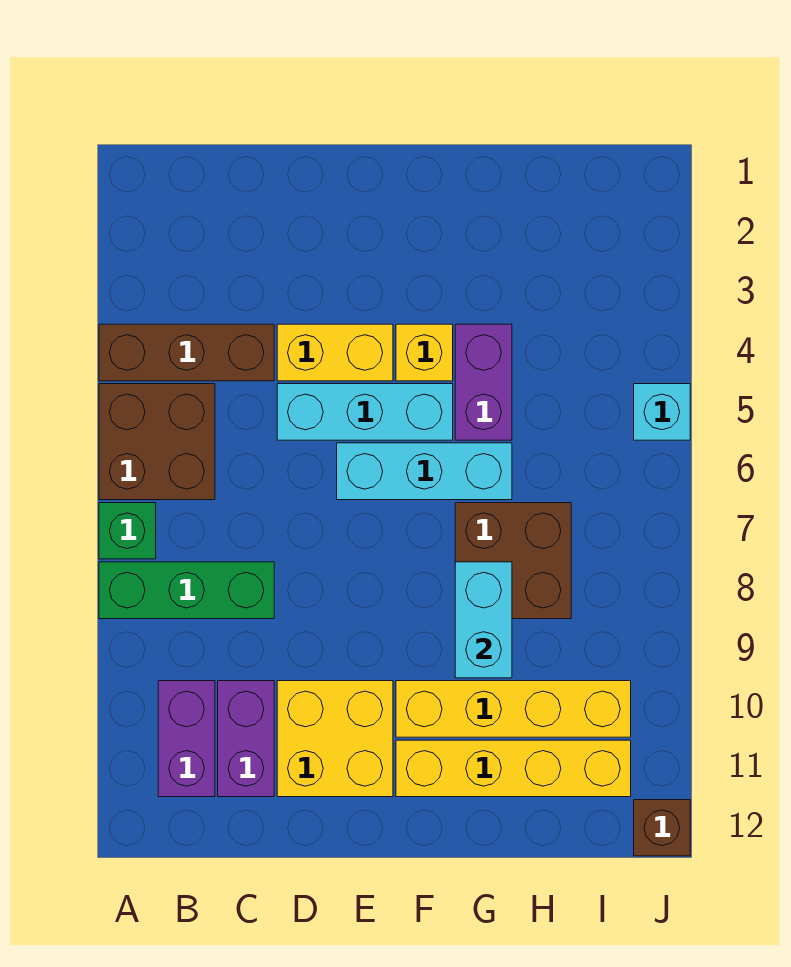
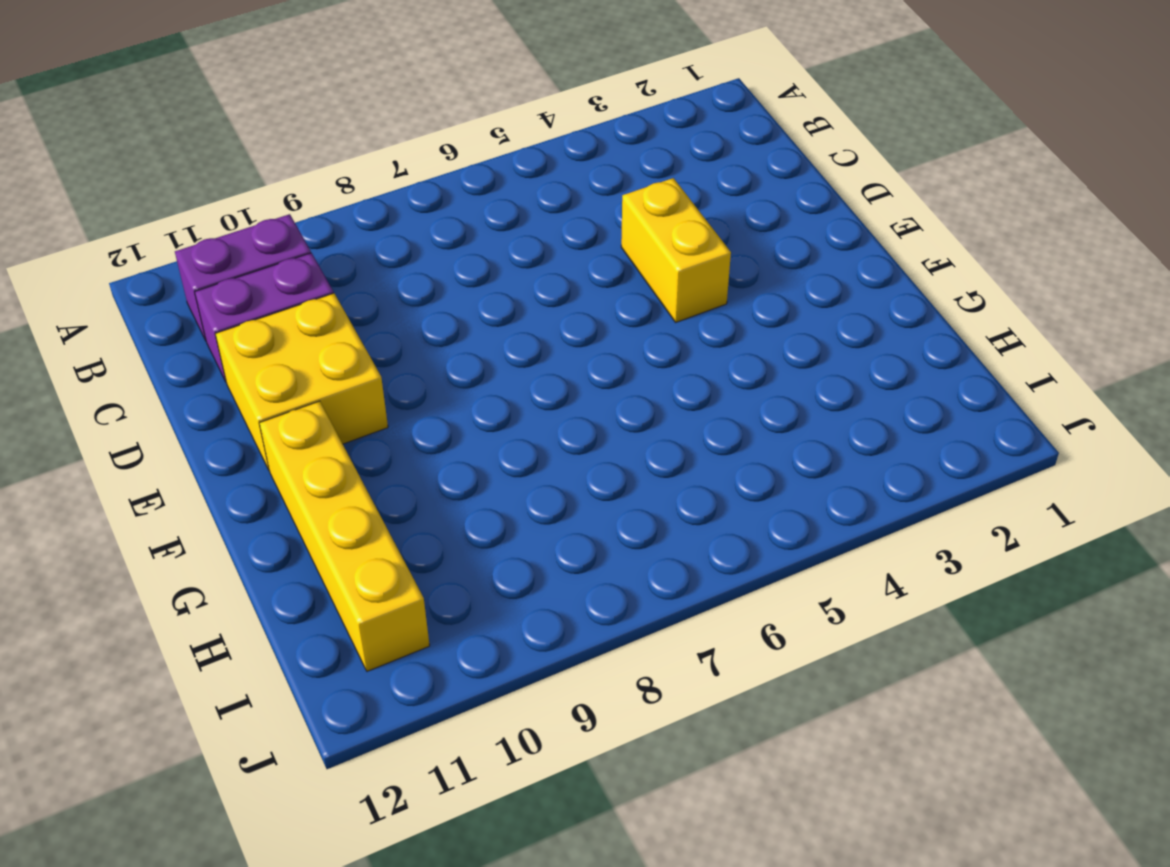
none -> brown brick A4:C4 level 1
none -> brown brick A5:B6 level 1
none -> green brick A7 level 1

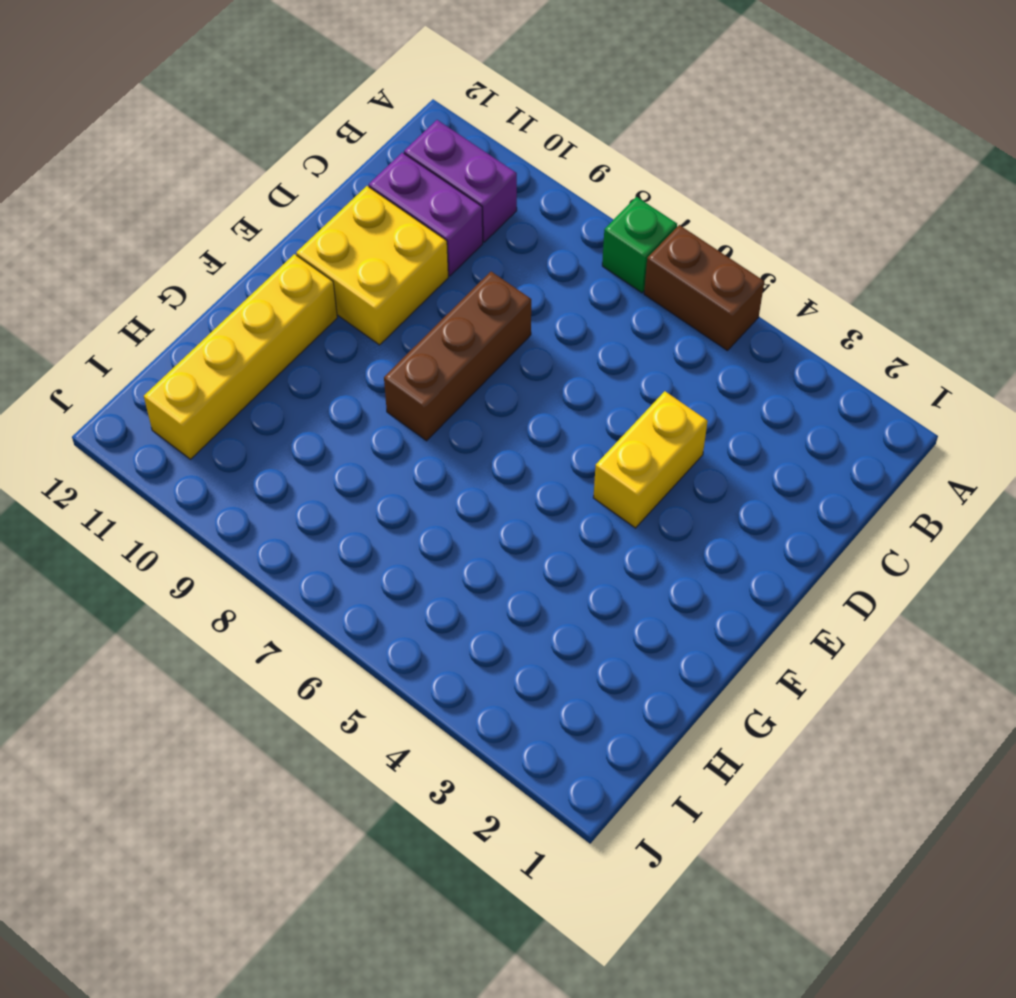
brown brick A5:A6 level 1 -> brown brick A5:B6 level 1
brown brick D8:F8 level 1 -> brown brick A4:C4 level 1
none -> green brick A8:C8 level 1
none -> cyan brick D5:F5 level 1
none -> cyan brick E6:G6 level 1

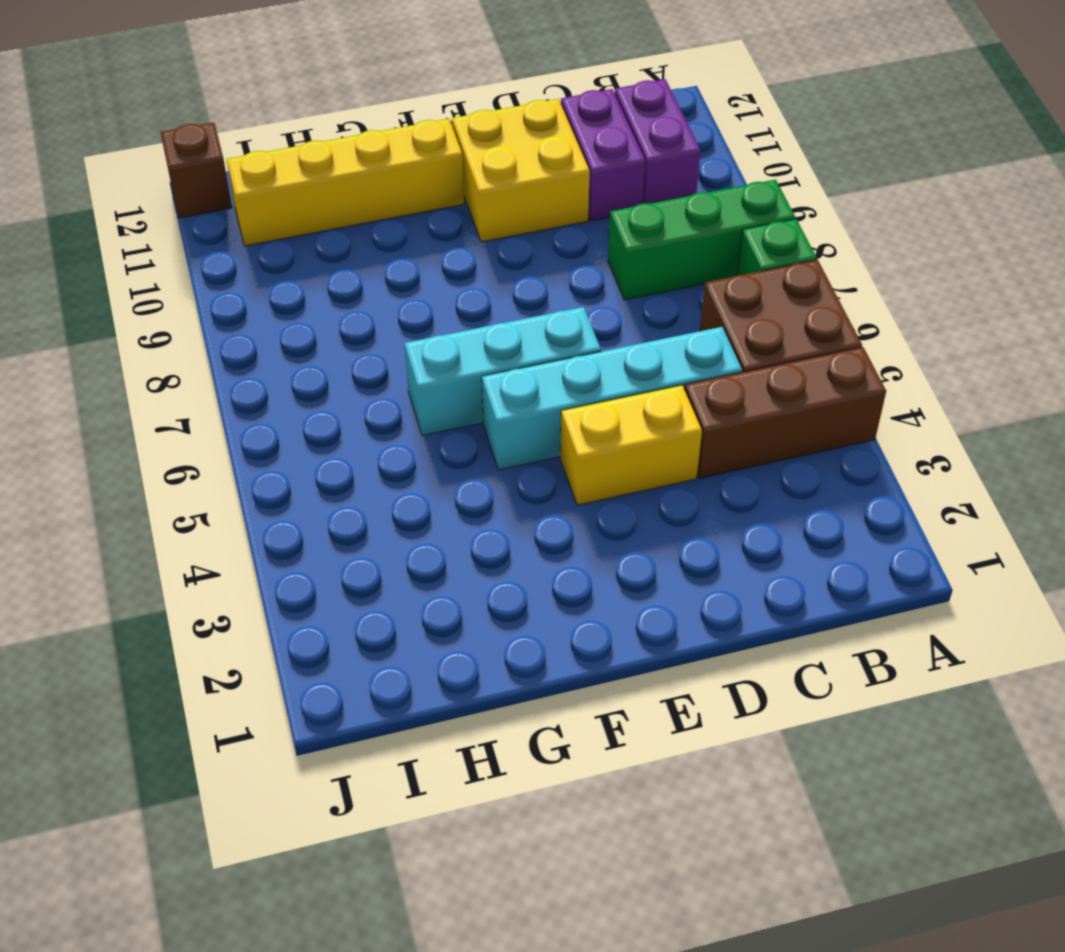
cyan brick C5:F5 level 1 -> cyan brick D5:F5 level 1
none -> yellow brick F4 level 1
none -> yellow brick F10:I10 level 1
none -> purple brick G4:G5 level 1

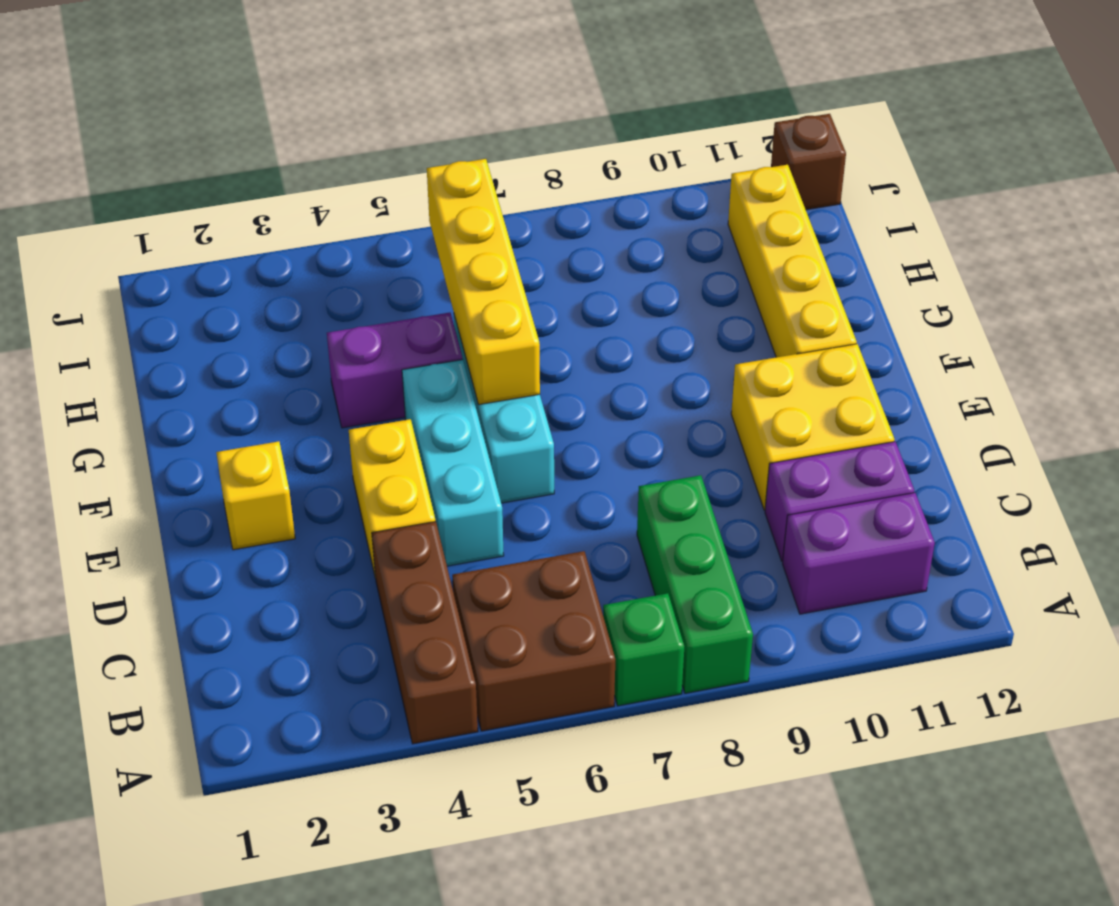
yellow brick E2 level 1 -> yellow brick F4 level 1
yellow brick F6:I6 level 2 -> yellow brick F10:I10 level 1
none -> brown brick G7:H8 level 1
none -> cyan brick J5 level 1
none -> cyan brick G8:G9 level 2

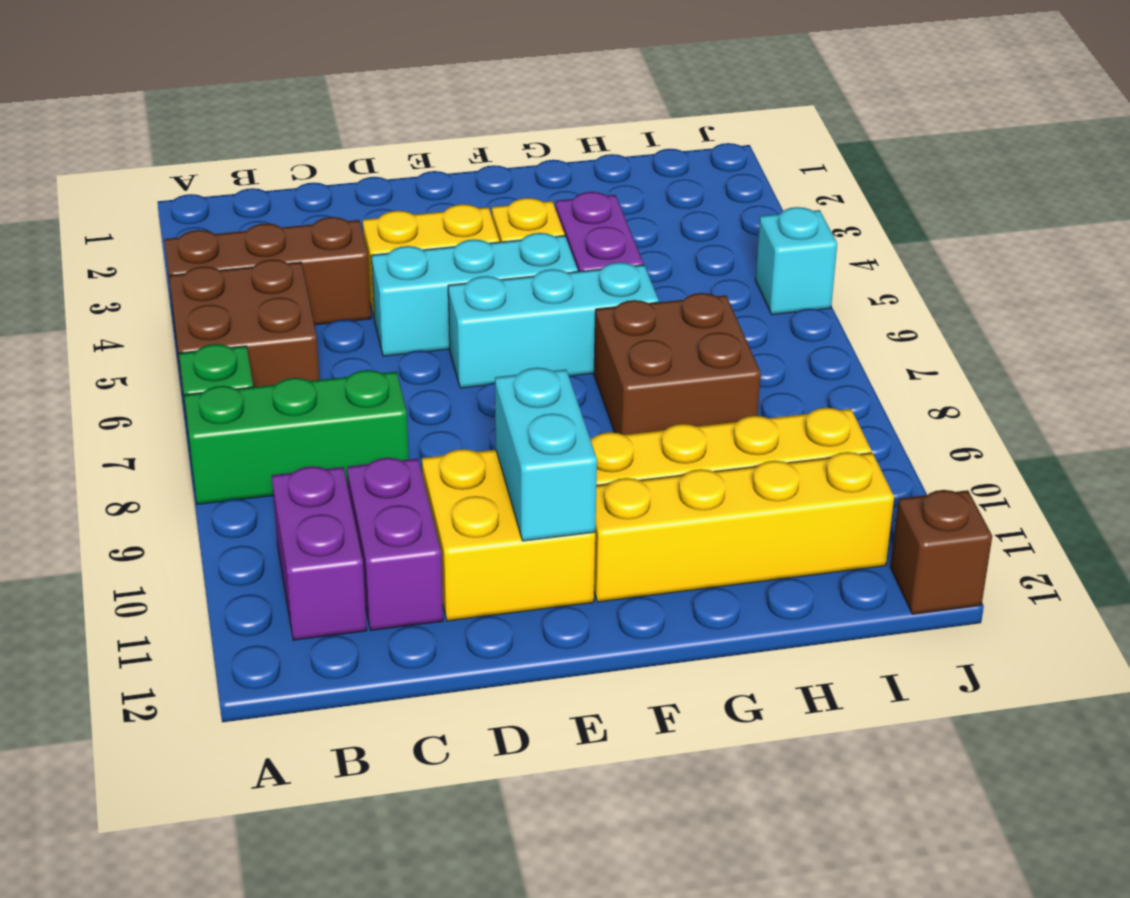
cyan brick E10:E11 level 2 -> cyan brick G8:G9 level 2

